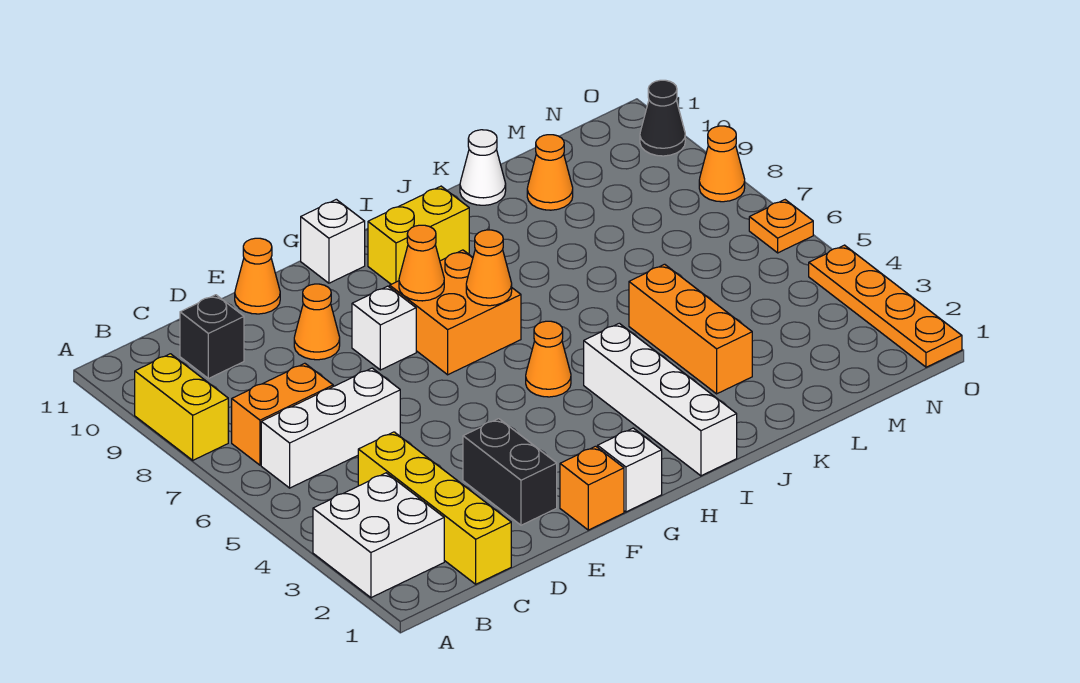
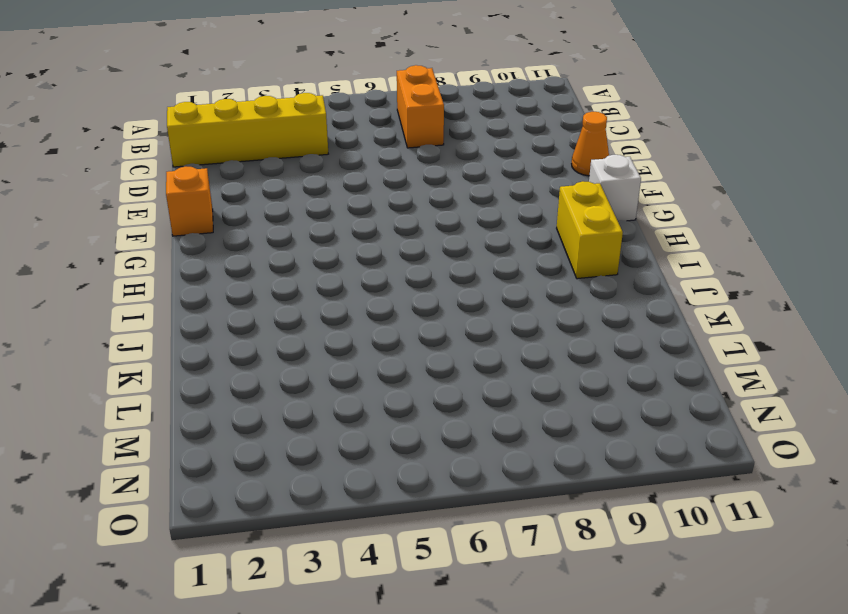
none -> white brick A2:B3 level 1
none -> yellow brick A8:A9 level 1
none -> white brick B6:D6 level 1

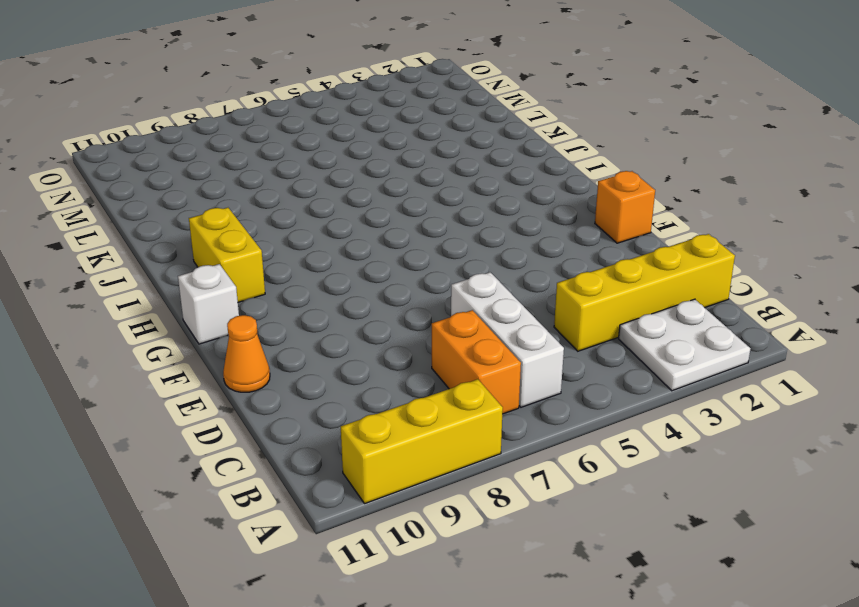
white plate A2:B3 level 1 -> white brick A2:B3 level 1
yellow brick A8:A10 level 1 -> yellow brick A8:A9 level 1
none -> black brick C10 level 1
none -> black brick E2:E3 level 1
none -> orange cone E9 level 1

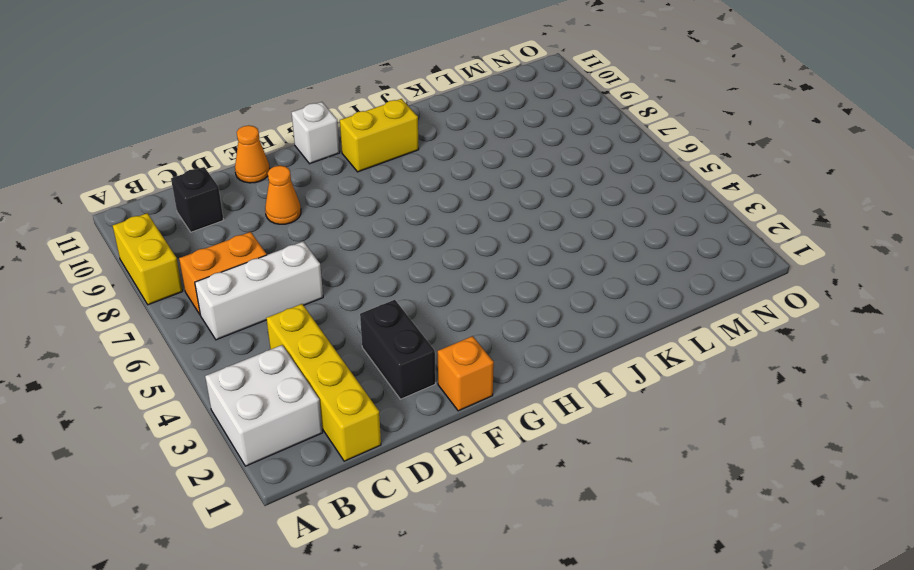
none -> white brick F8 level 1
none -> white brick G1 level 1
none -> orange brick G7:H8 level 1

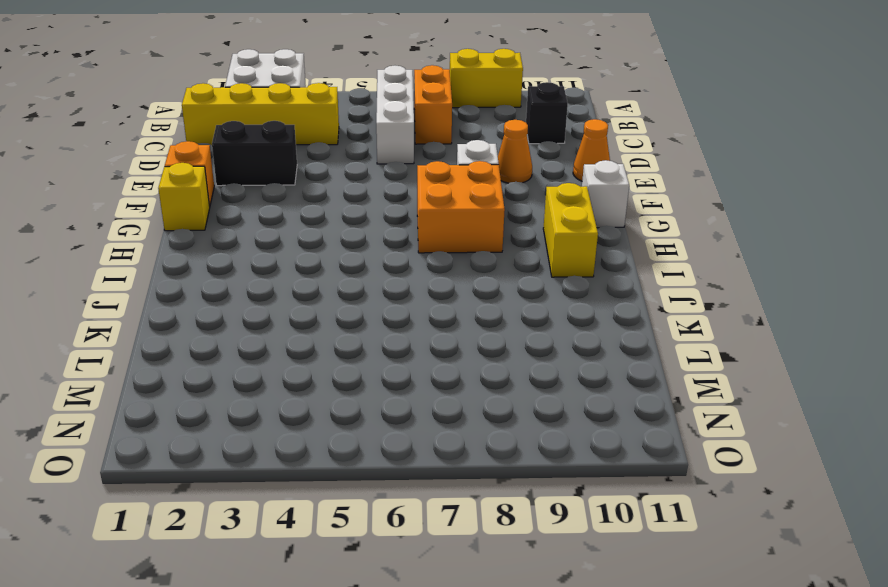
yellow brick G1 level 1 -> white brick G1 level 1
none -> orange cone H5 level 1
none -> white brick I1:I4 level 1
none -> orange brick K3:K5 level 1

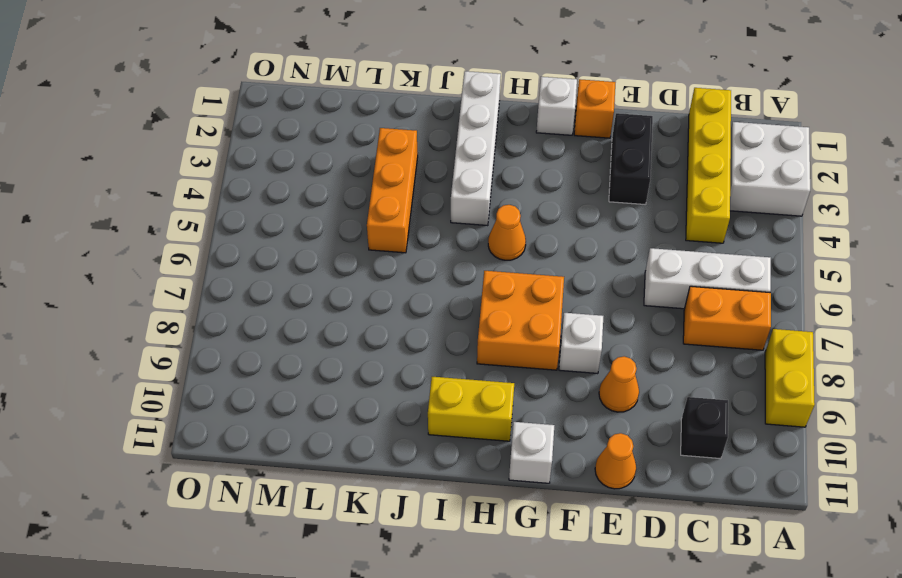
none -> white cone K11 level 1
none -> orange cone L10 level 1
none -> orange plate O1:O4 level 1

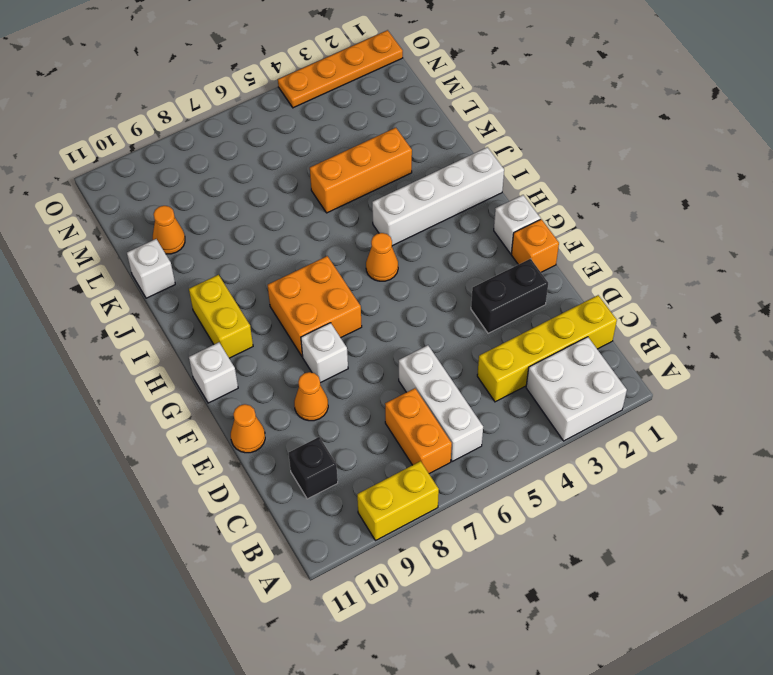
white brick K11 level 1 -> white cone K11 level 1
none -> orange plate O6 level 1
none -> orange cone O8 level 1
none -> black cone O10 level 1

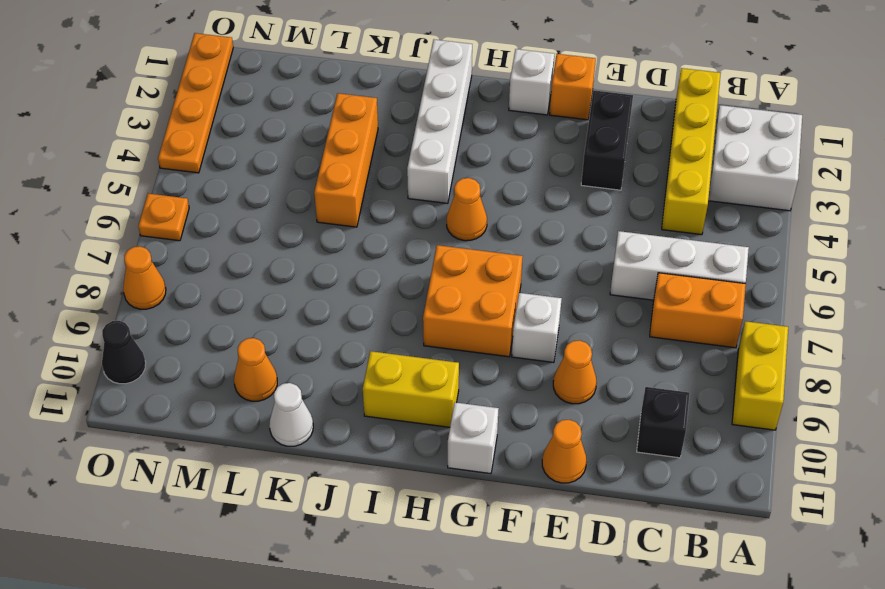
none -> orange cone G8 level 2
none -> orange cone H7 level 2

